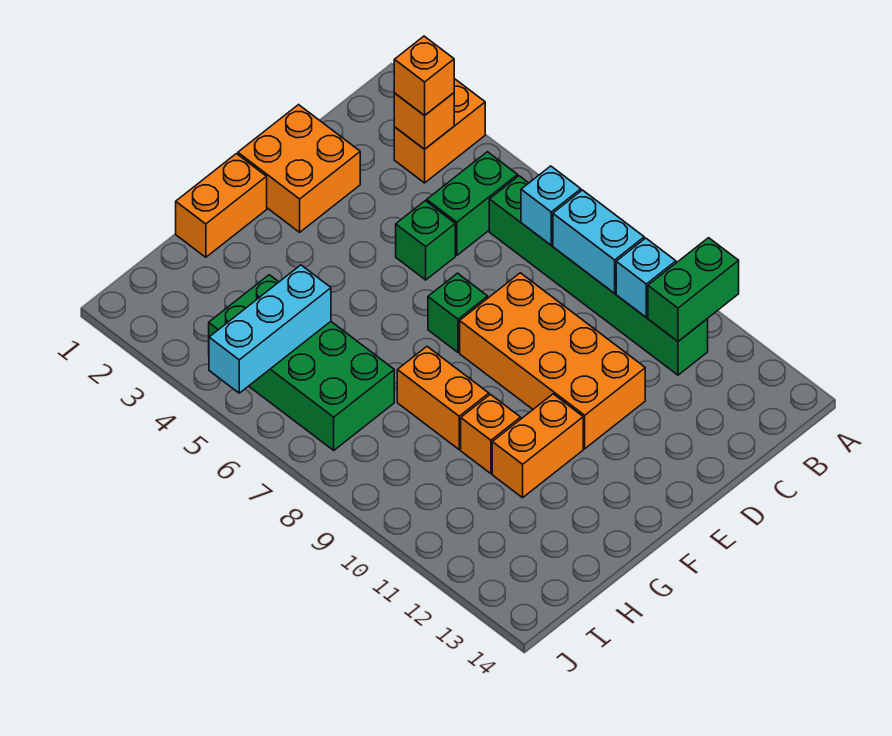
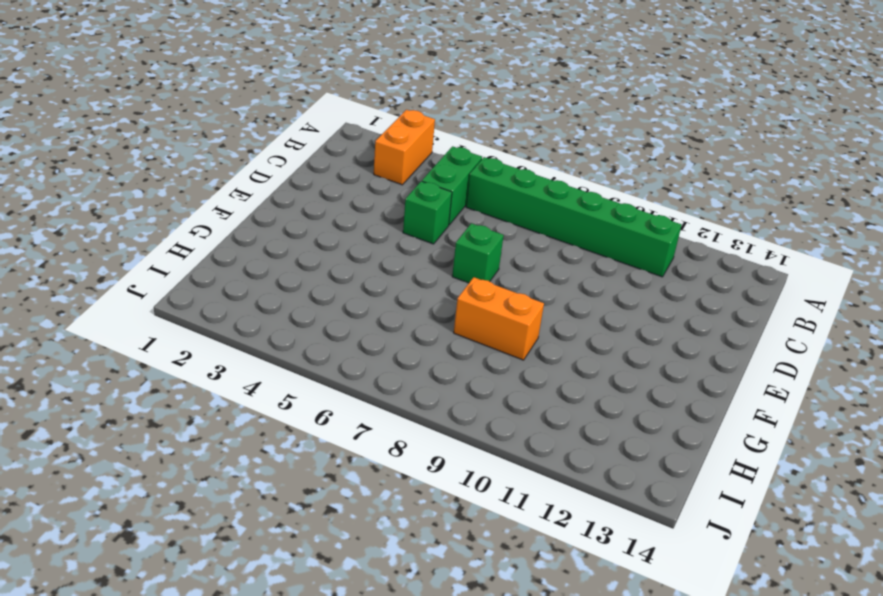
none -> orange brick D1:E2 level 1
none -> orange brick D8:E11 level 1
none -> orange brick F1:G1 level 1

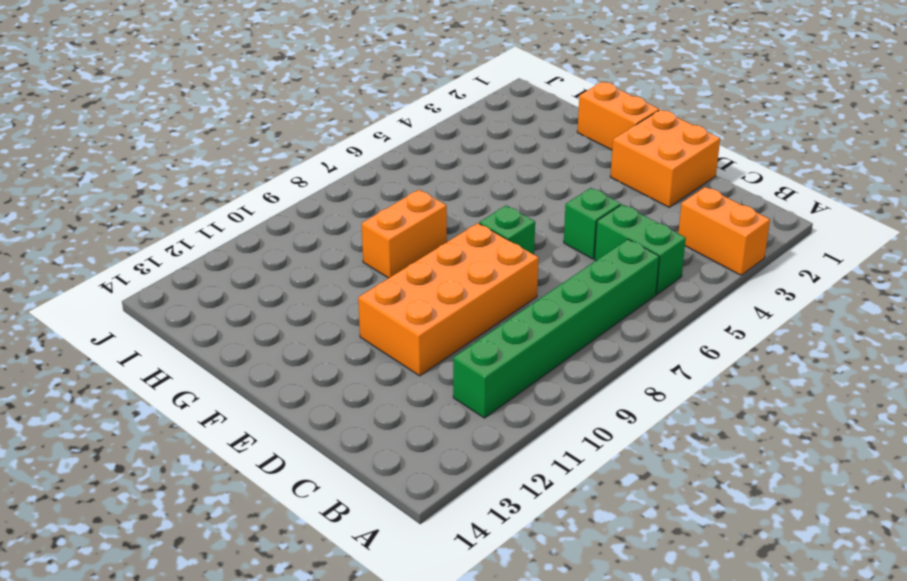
none -> orange brick F11:G11 level 1
none -> orange brick G10 level 1
none -> green brick H4:I7 level 1

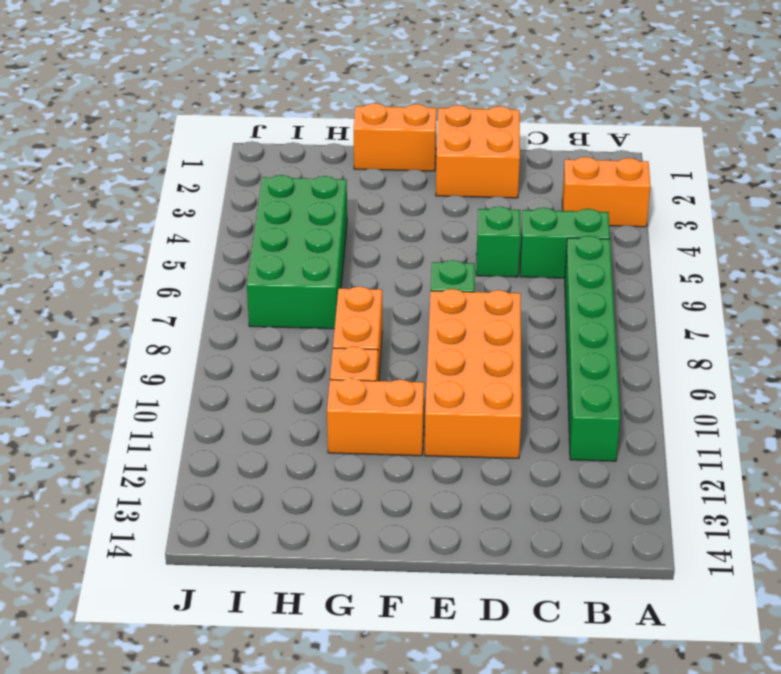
none -> green brick A11:B11 level 2
none -> orange brick B3 level 2
none -> cyan brick B7 level 2

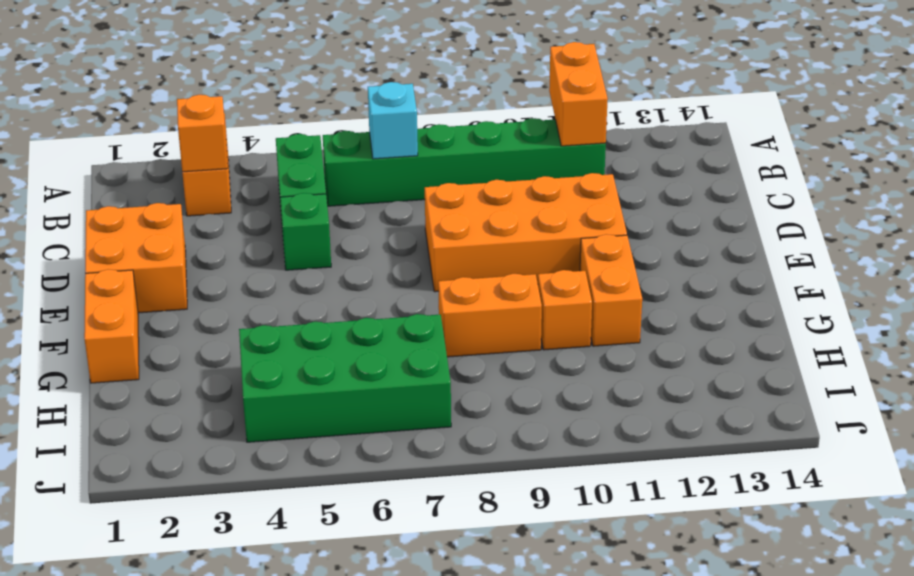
orange brick A11:B11 level 2 -> green brick A11:B11 level 2
none -> green brick E7 level 1
none -> cyan brick B8:B9 level 2
none -> cyan brick B10 level 2

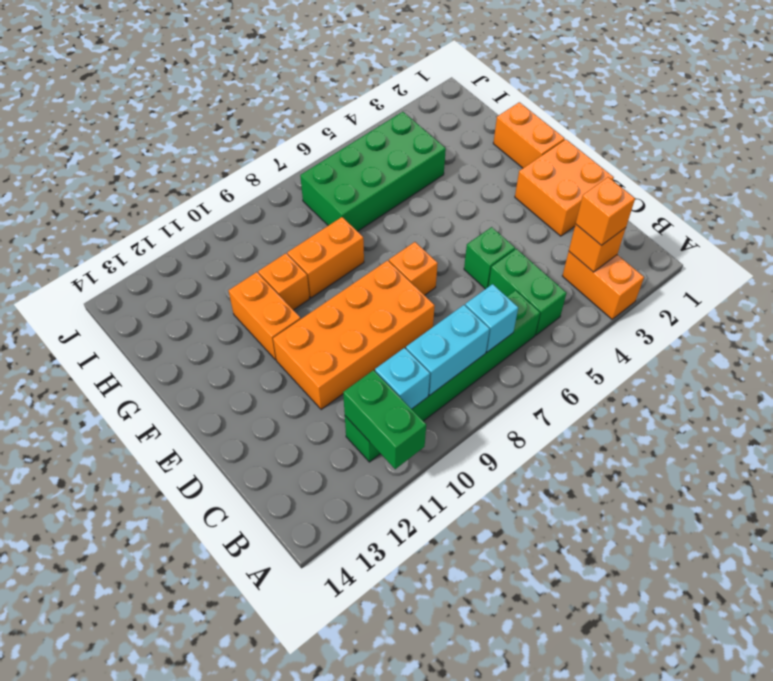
orange brick E7 level 1 -> green brick E7 level 1
none -> cyan brick H5:J5 level 2

